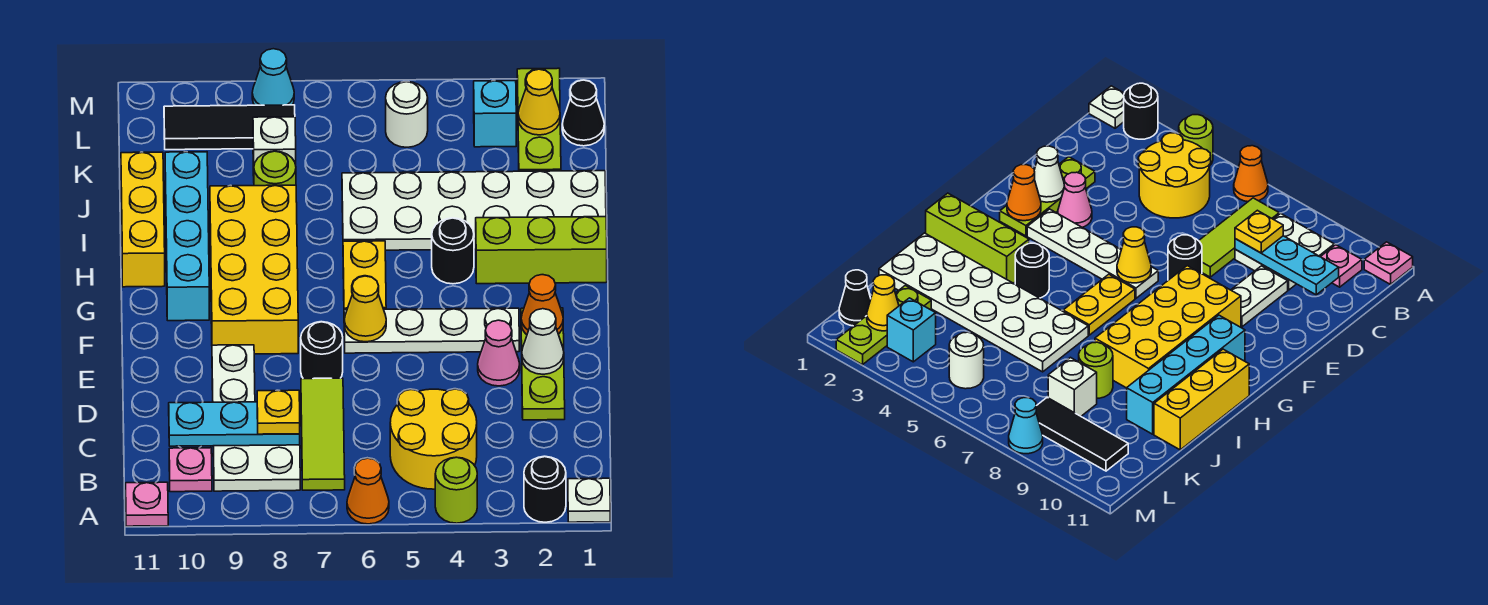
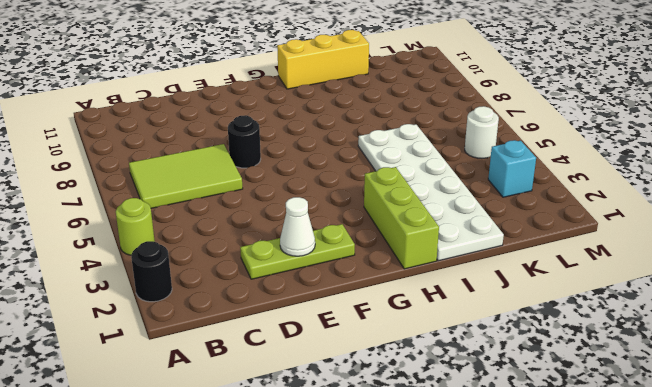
lime tile B6:D7 level 1 -> lime tile B7:D7 level 1
none -> white plate A1 level 1
none -> orange cone A6 level 1
none -> pink plate A11 level 1
none -> yellow round brick B4:C5 level 1

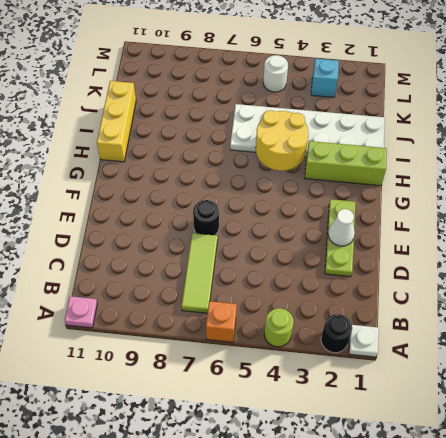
orange brick A6 level 1 -> orange cone A6 level 1
yellow round brick H4:I5 level 2 -> yellow round brick B4:C5 level 1
none -> white plate B8:C9 level 1
none -> pink plate B10 level 1
none -> white plate D9:E9 level 1
none -> pink cone E3 level 1

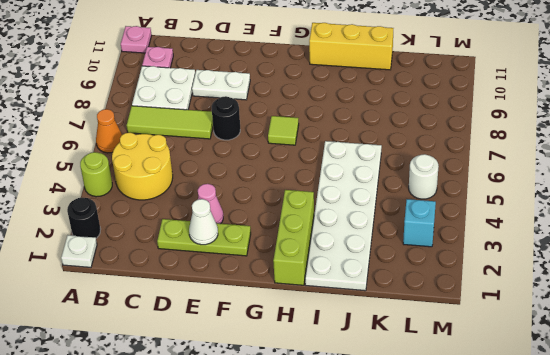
lime tile G7 level 1 -> none
none -> white plate F3:F6 level 1
none -> yellow brick F8:I9 level 1
none -> yellow plate G6:H6 level 1
none -> cyan brick G10:J10 level 1

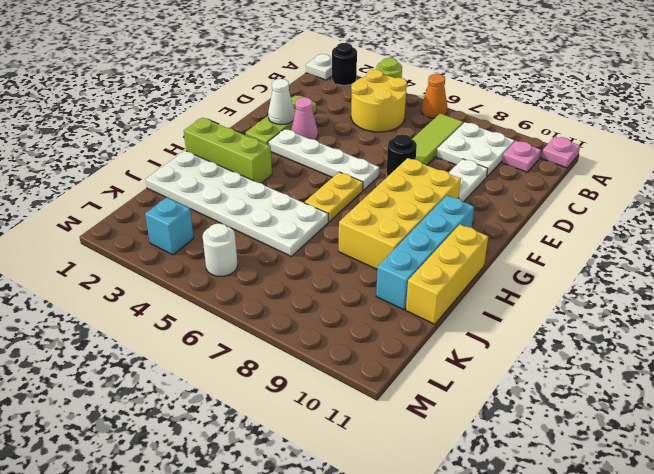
none -> black round brick H4 level 1
none -> lime round brick J8 level 1
none -> lime plate K2:M2 level 1
none -> white brick K8 level 1

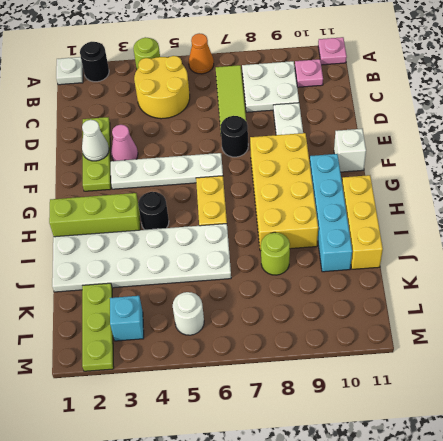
white brick F11 level 1 -> white brick K8 level 1
none -> black cone L1 level 1
none -> black tile L8:L10 level 1
none -> cyan cone M8 level 1
none -> cyan plate C8:C10 level 2

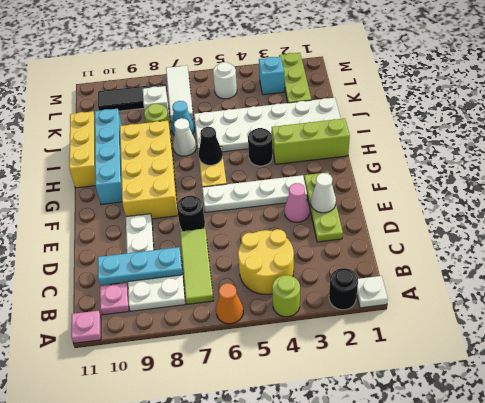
black cone H6 level 2 -> black cone L1 level 1
white cone I7 level 1 -> none
cyan cone J7 level 1 -> cyan cone M8 level 1
white tile K7:M7 level 1 -> none
none -> orange cone F2 level 2
none -> yellow cone F6 level 2
none -> yellow cone L2 level 2
none -> yellow plate C8 level 3

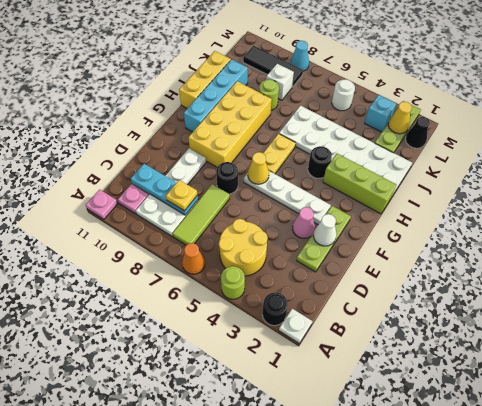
none -> orange cone F2 level 2

